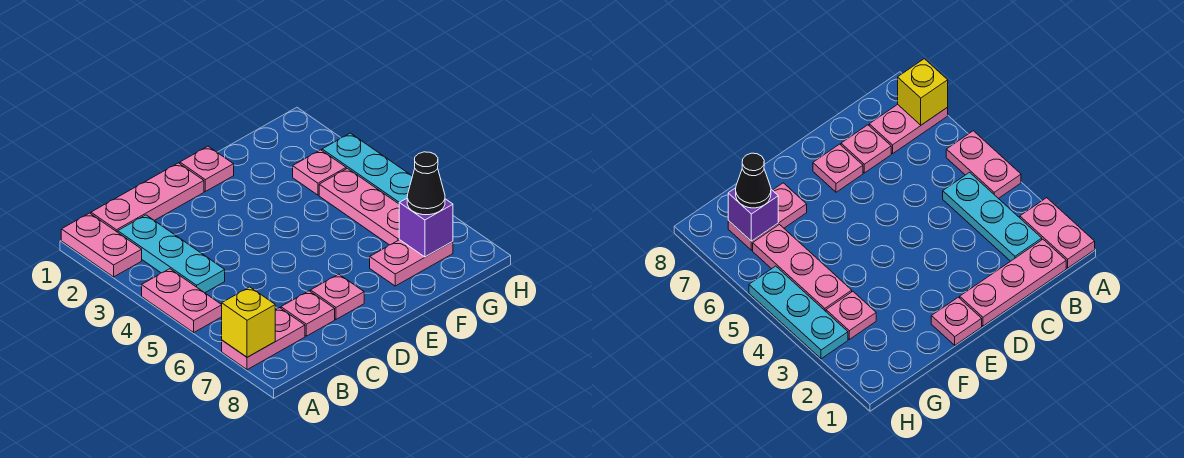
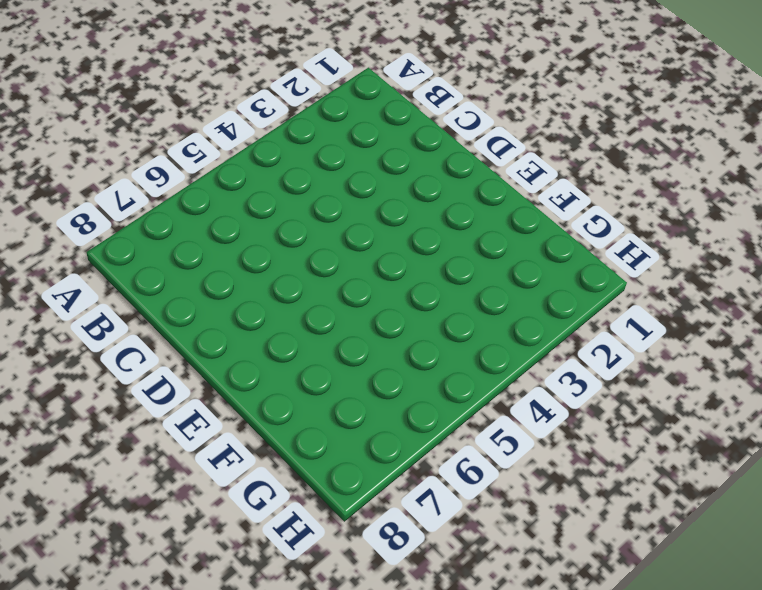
none -> pink plate A1:A2 level 1
none -> pink plate A4:A5 level 1
none -> pink plate A7:B7 level 1

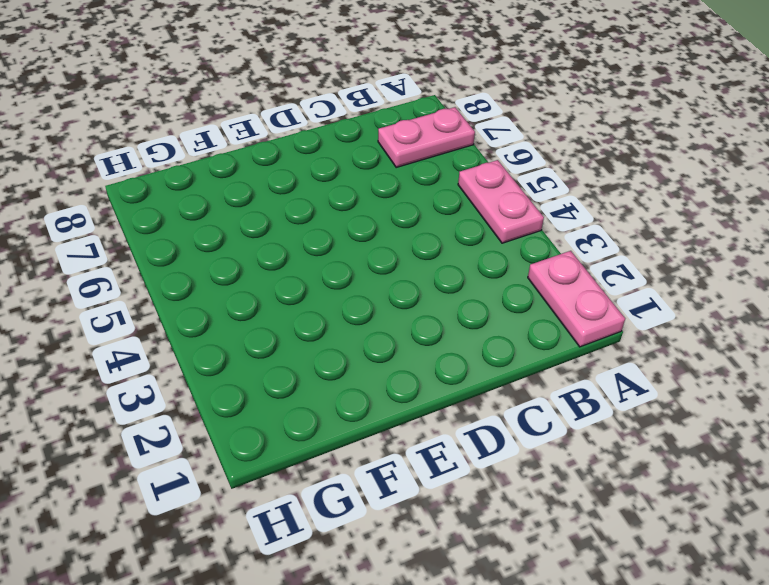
none -> pink plate B1:D1 level 1
none -> cyan plate B2:B4 level 1
none -> pink plate C7 level 1

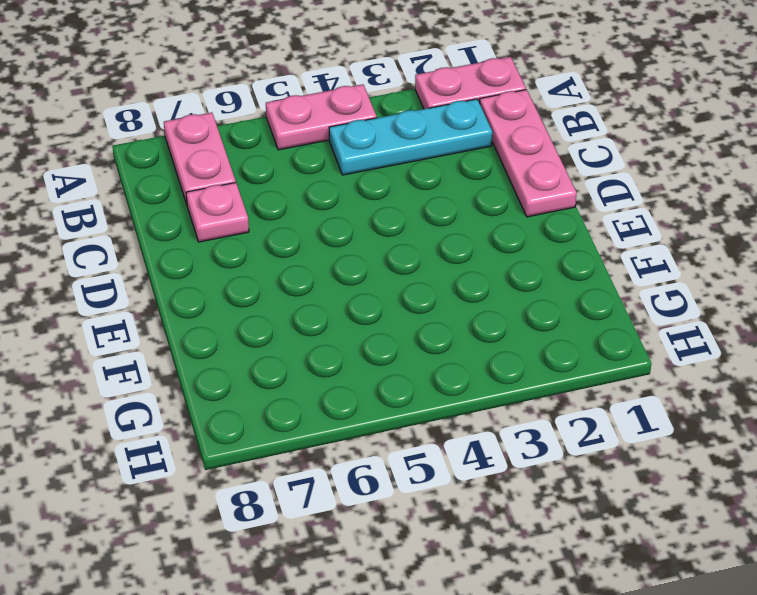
none -> pink plate D7 level 1
none -> pink plate E1 level 1
none -> pink plate F7:G7 level 1

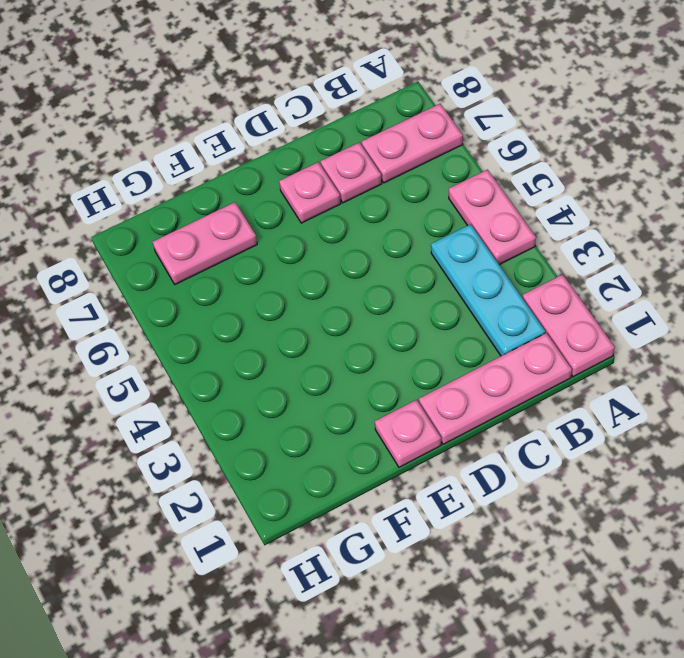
none -> pink plate G3 level 1
none -> pink plate G4:G6 level 1
none -> cyan plate H3:H5 level 1

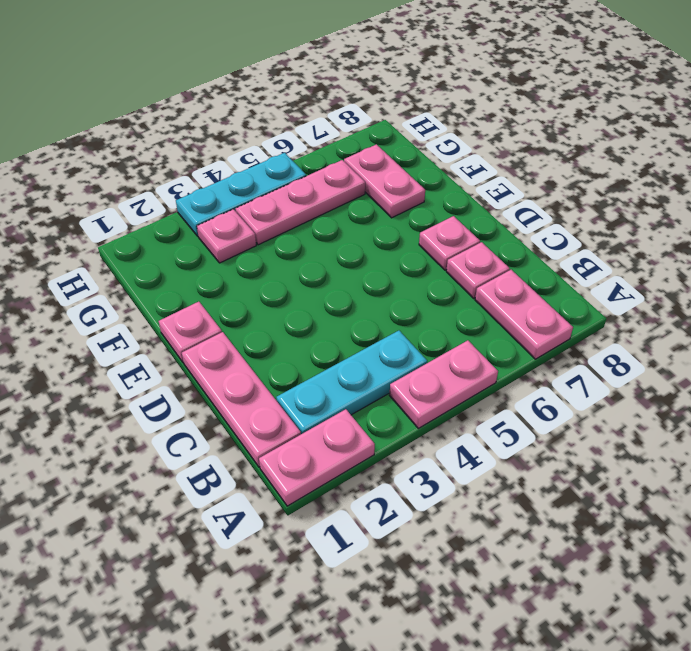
none -> yellow brick A7 level 2
none -> purple brick G7 level 2
none -> black cone G7 level 3

